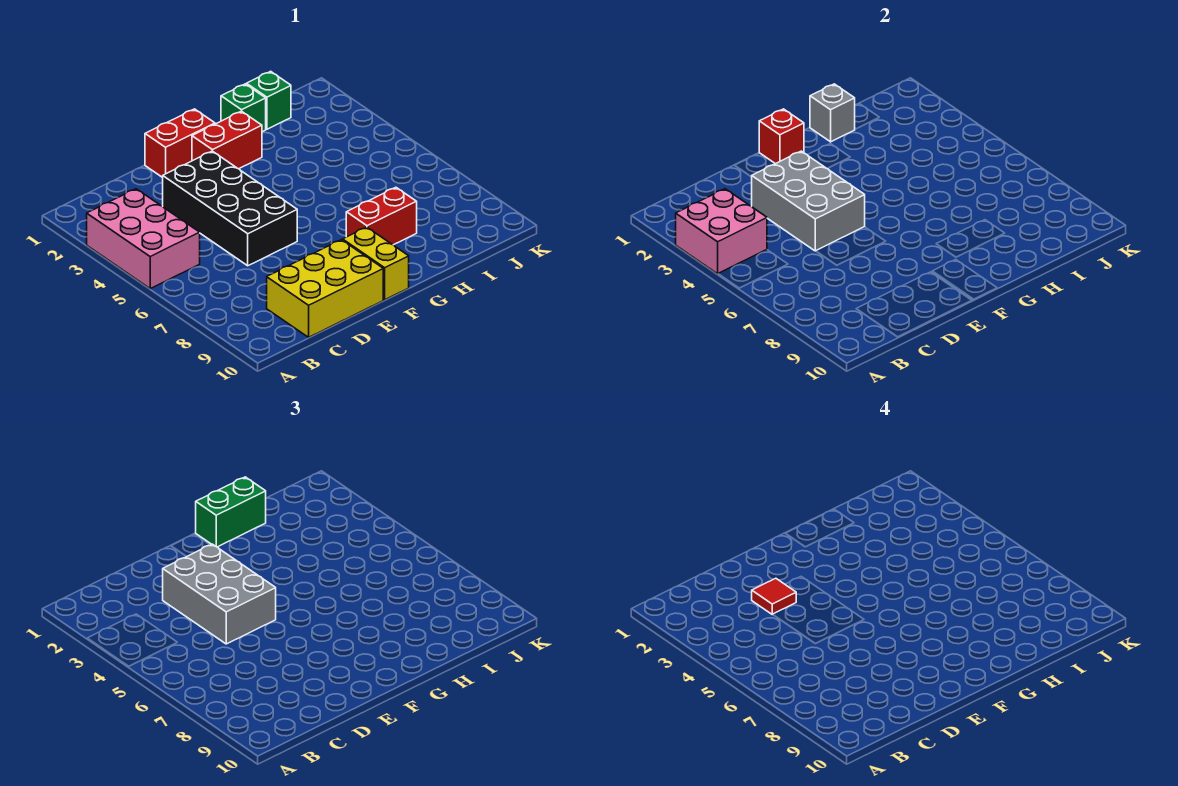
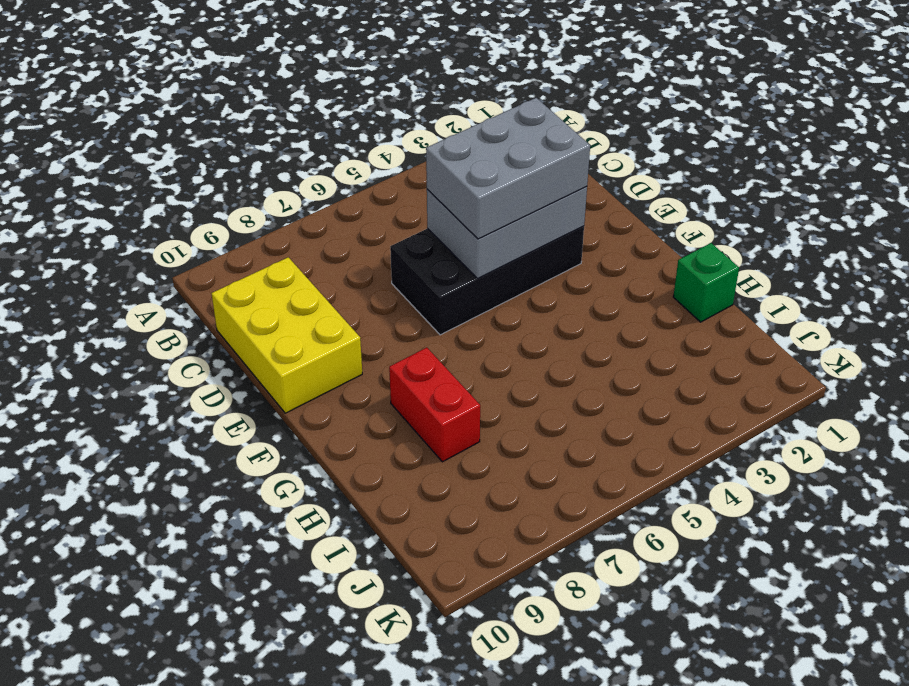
none -> pink brick A3:B5 level 1
none -> red brick E1:F1 level 1
none -> red brick F2:G2 level 1

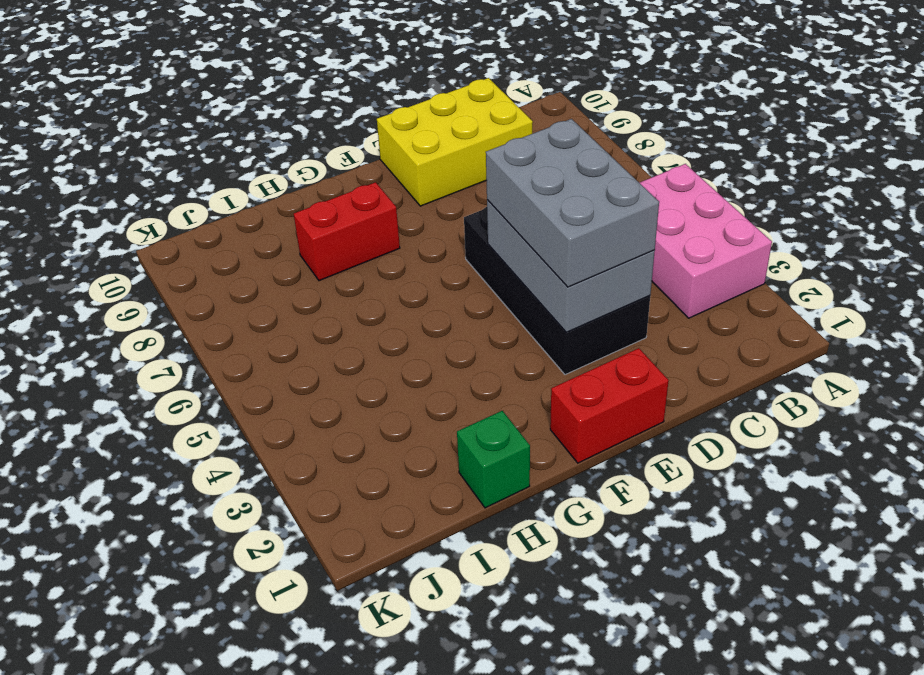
none -> red brick F2:G2 level 1
none -> yellow brick F9:F10 level 1
none -> green brick I1 level 1

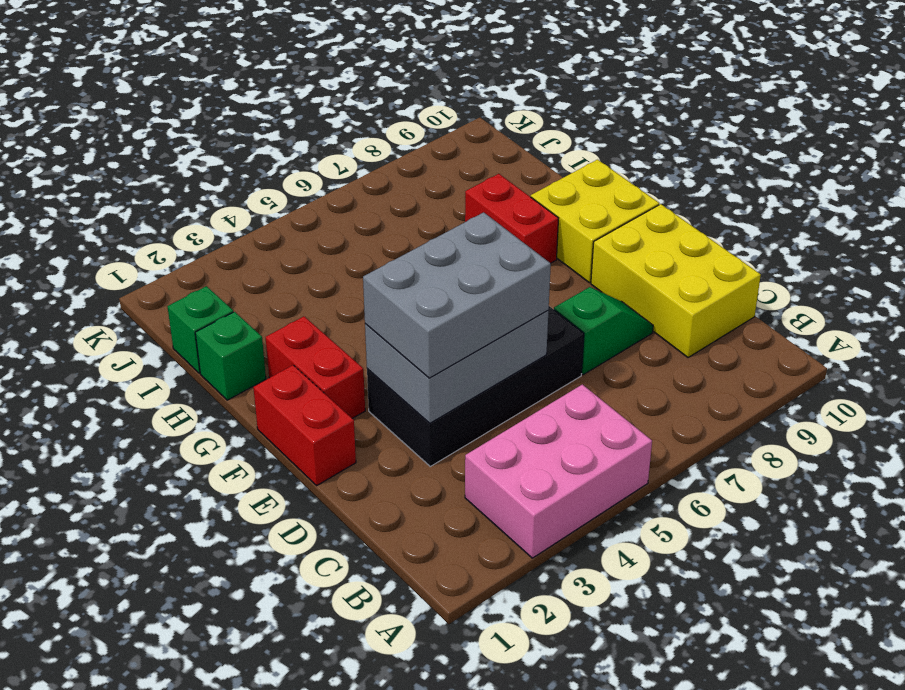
green slope D7:D8 level 1 top 7 -> none
yellow brick F9:G10 level 1 -> yellow brick F9:F10 level 1
none -> pink brick A3:B4 level 2
none -> red brick F1 level 2
none -> grey brick H1 level 2

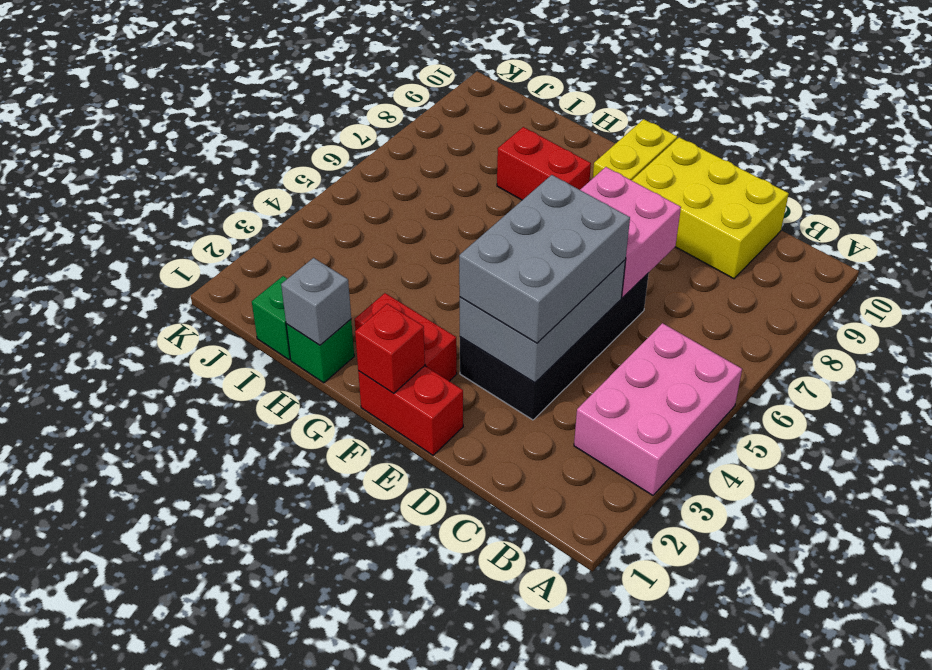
pink brick D6:E7 level 2 -> pink brick A3:B4 level 2
none -> green brick G1:H1 level 3
none -> red tile D3 level 4

